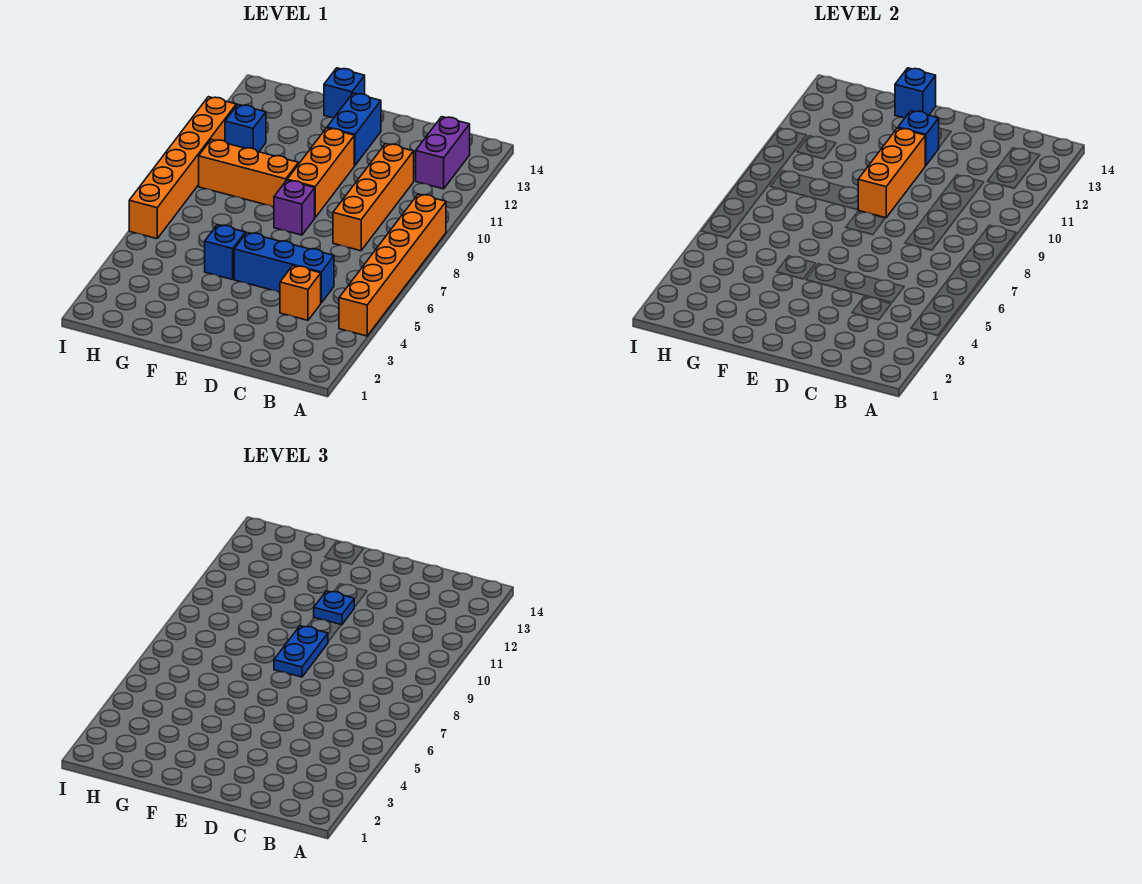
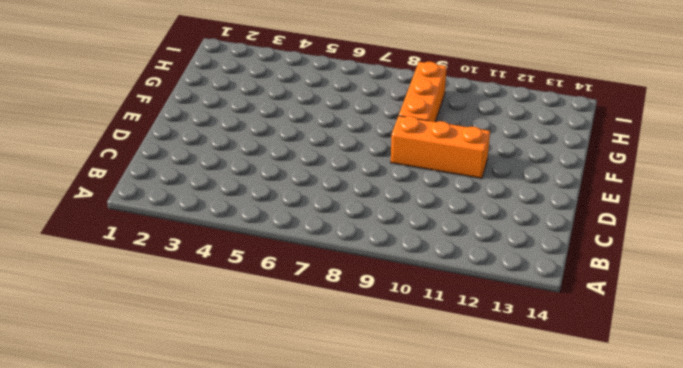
none -> orange brick A4:A9 level 1
none -> purple brick B12:B13 level 1
none -> orange brick C4 level 1

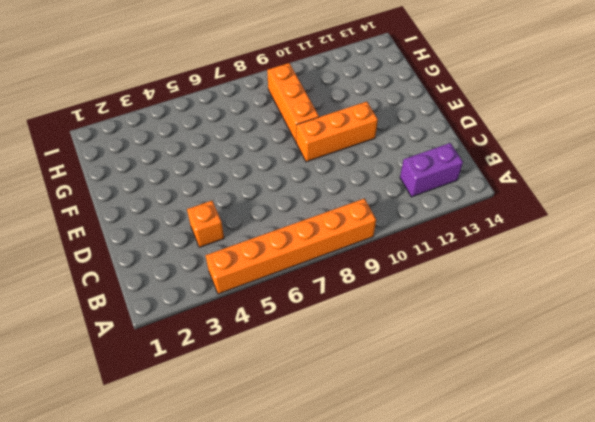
none -> blue brick C5:E5 level 1
none -> orange brick C8:C11 level 1
none -> purple brick E8 level 1

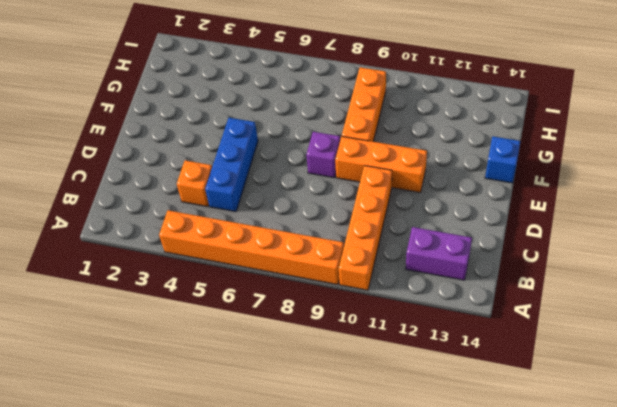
orange brick A10:D10 level 1 -> orange brick C8:C11 level 1
none -> blue brick E12:E13 level 1
none -> blue brick F5 level 1
none -> blue brick H11 level 1

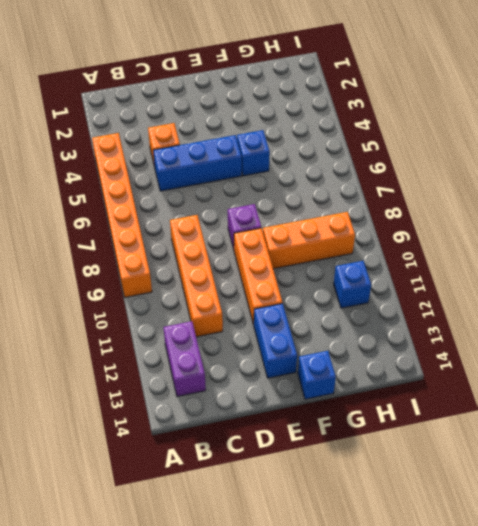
none -> orange brick I6:I11 level 1
none -> orange brick E9:E11 level 2
none -> blue brick E12 level 2

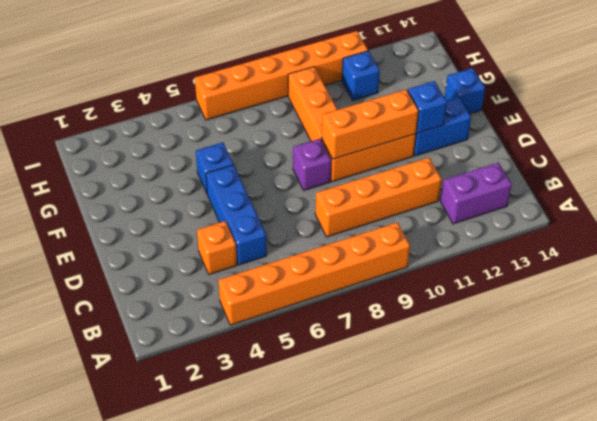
none -> blue brick F14 level 2
none -> blue plate E8:E9 level 3
none -> blue plate E11 level 3

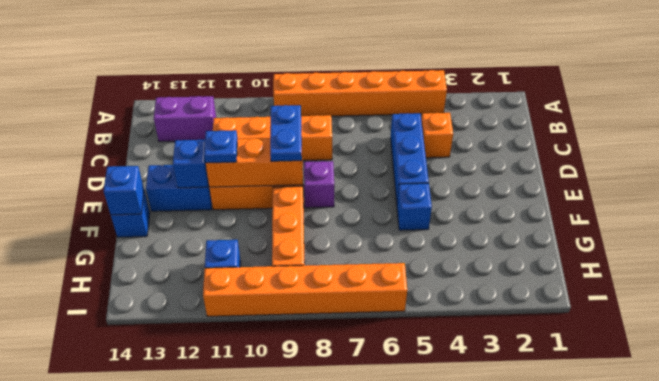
blue plate D9:E9 level 3 -> blue plate E8:E9 level 3

